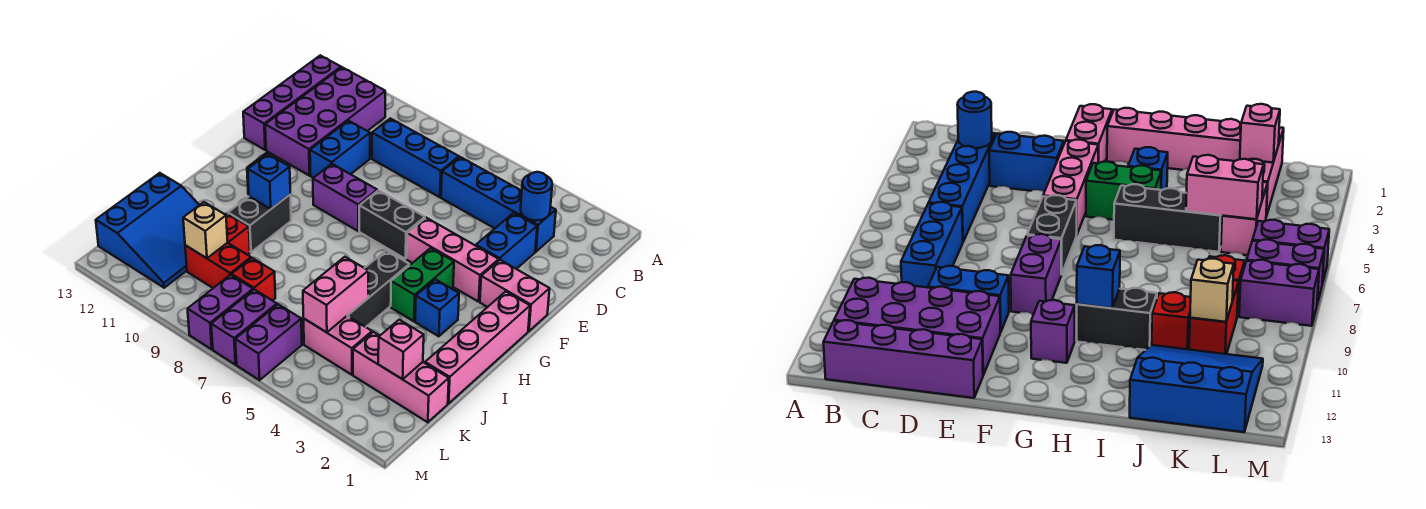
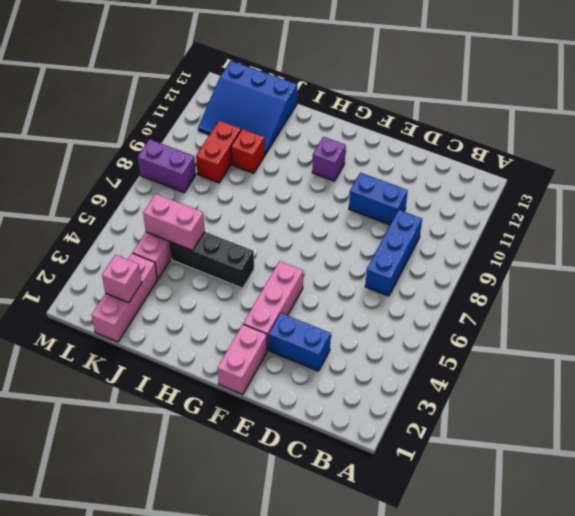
none -> purple brick B11:E12 level 1
none -> purple brick B13:E13 level 1
none -> blue brick C3:C6 level 1
none -> black brick F6:F7 level 1

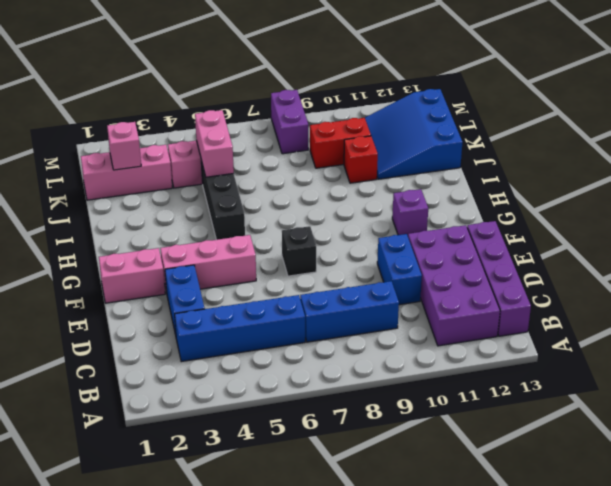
black brick F7 level 1 -> black brick F6:F7 level 1
none -> purple brick F8:F9 level 1
none -> pink brick G1:J1 level 1
none -> green brick G4:H4 level 1
none -> blue brick H3 level 1

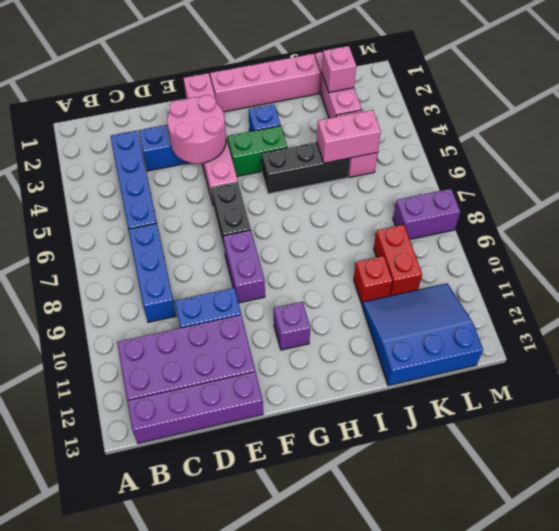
pink round brick E3:F4 level 2 -> none
none -> black brick H10:I10 level 1
none -> red brick K8 level 1
none -> purple brick L6:M6 level 1
none -> purple brick L7:M7 level 1

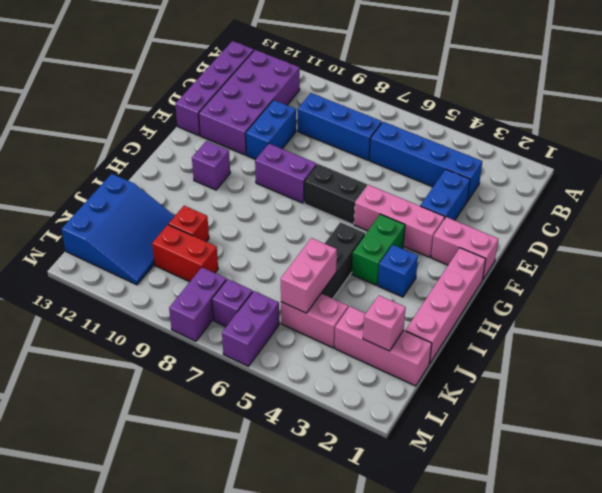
purple brick L7 level 1 -> purple brick L7:M7 level 1
none -> black brick H10:I10 level 1
none -> red brick K8 level 1
none -> blue round brick C3 level 2
none -> blue brick H10 level 2

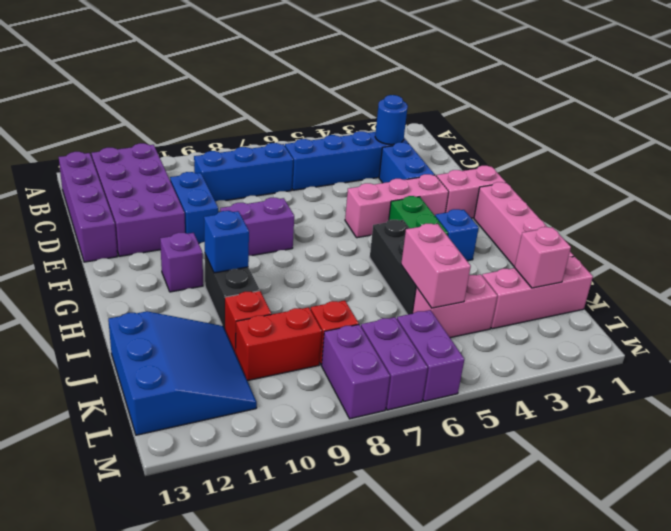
none -> black brick F6:F7 level 1
none -> tan brick K10 level 2

